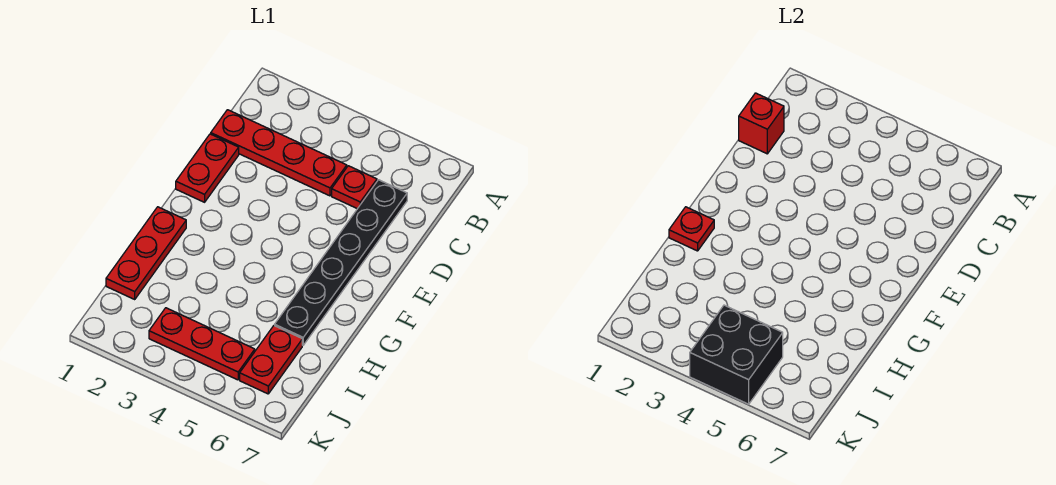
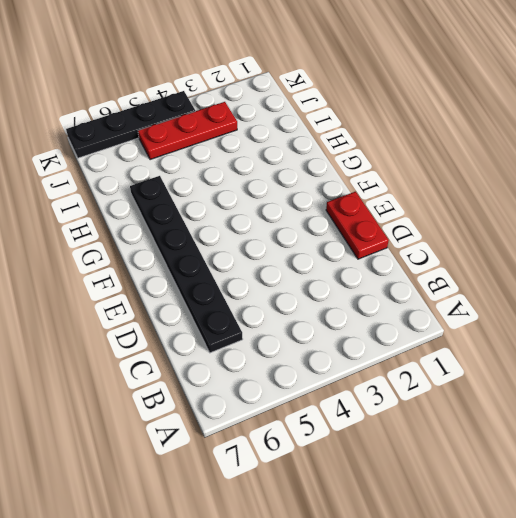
black plate K4:K7 level 1 -> none
none -> red plate C1:C4 level 1
none -> red plate C5 level 1

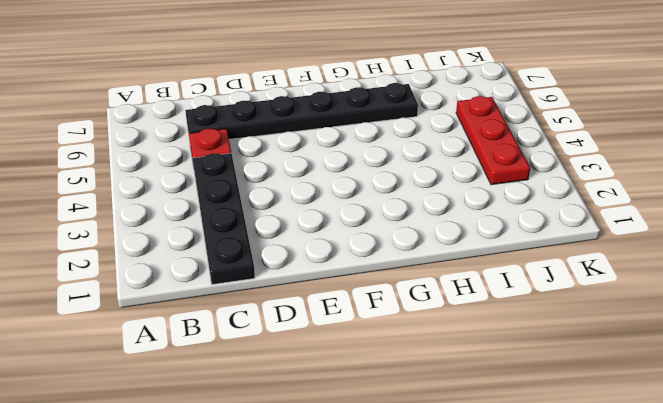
black plate C1:C4 level 1 -> red plate C1:C4 level 1
none -> red plate D1:E1 level 1
none -> red plate G1:I1 level 1

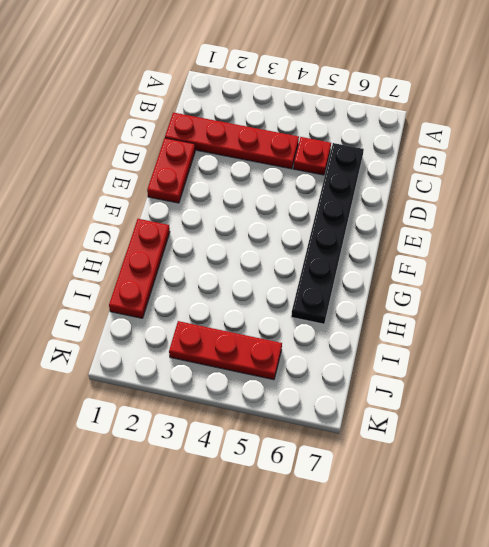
none -> red plate I6:J6 level 1
none -> red brick C1 level 2

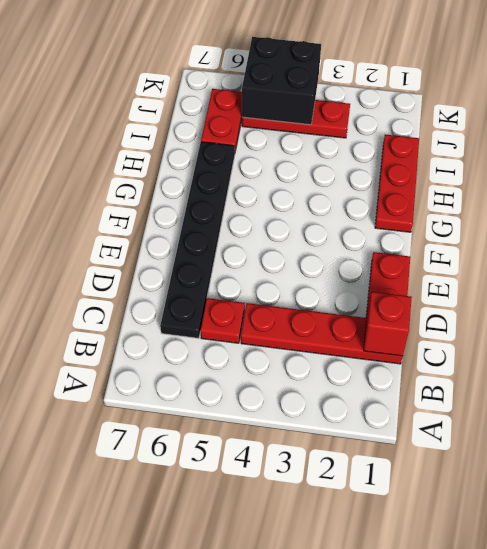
none -> red plate G1 level 2

